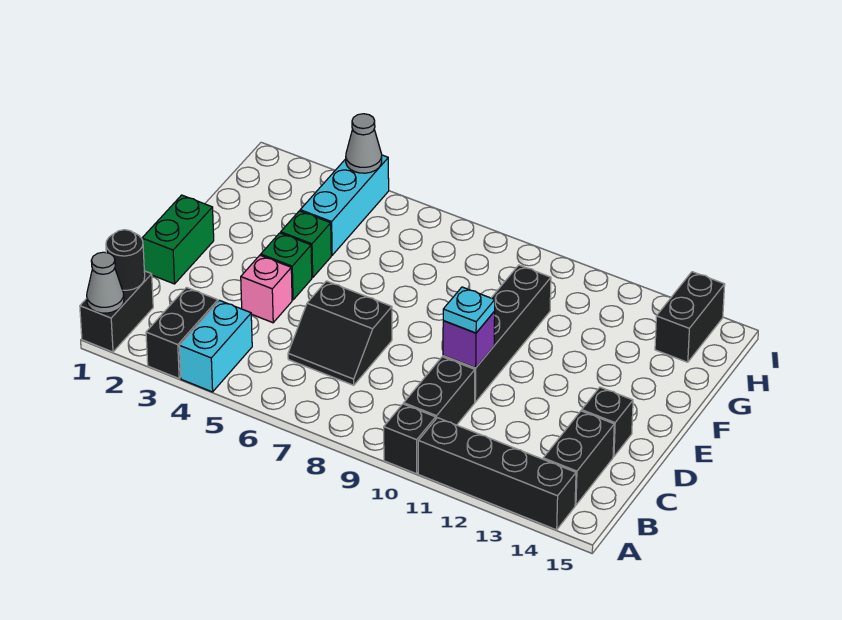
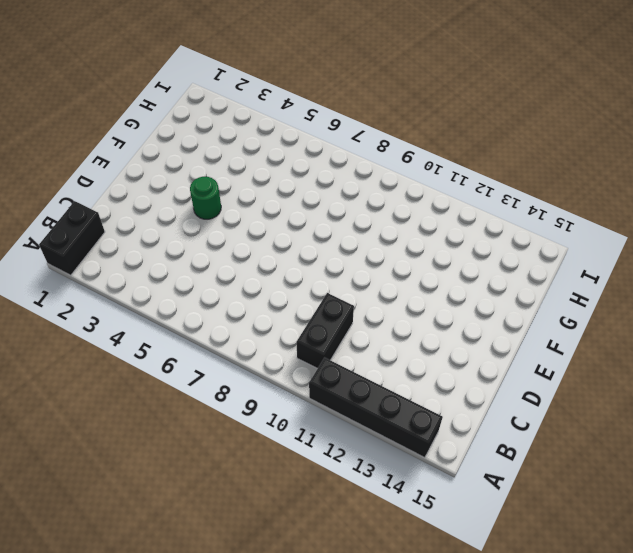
green round brick E4 level 1 -> green brick E4 level 1
none -> black brick A3:B3 level 1
none -> cyan brick A4:B4 level 1
none -> black brick A10 level 1

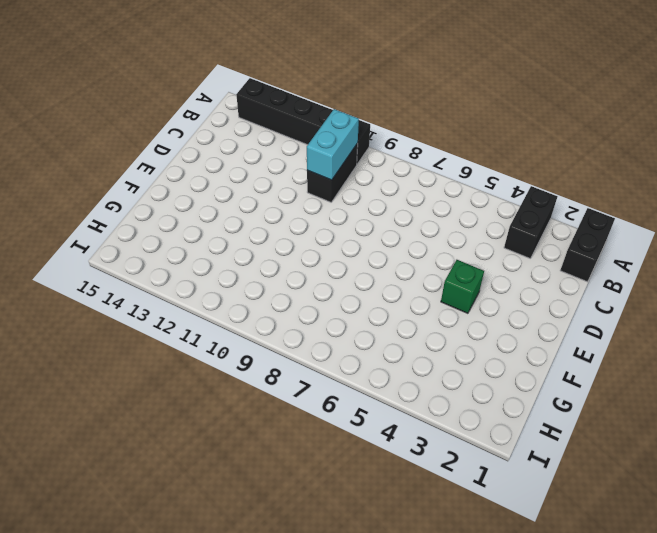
cyan brick B10:C10 level 2 -> cyan brick A4:B4 level 1
none -> black brick B14:C14 level 1
none -> black slope C6:D7 level 1 top D
none -> green brick D1:E1 level 1

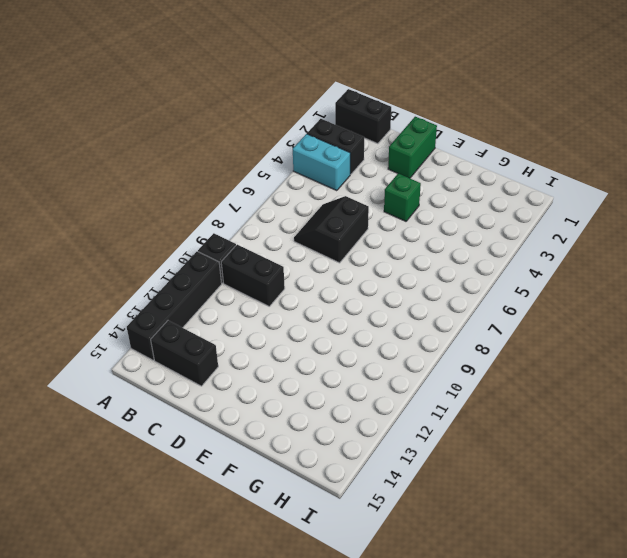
green brick D1:D2 level 1 -> green brick D1:E1 level 1
none -> pink brick D4 level 1
none -> black brick D10:G10 level 1
none -> black brick D14 level 1

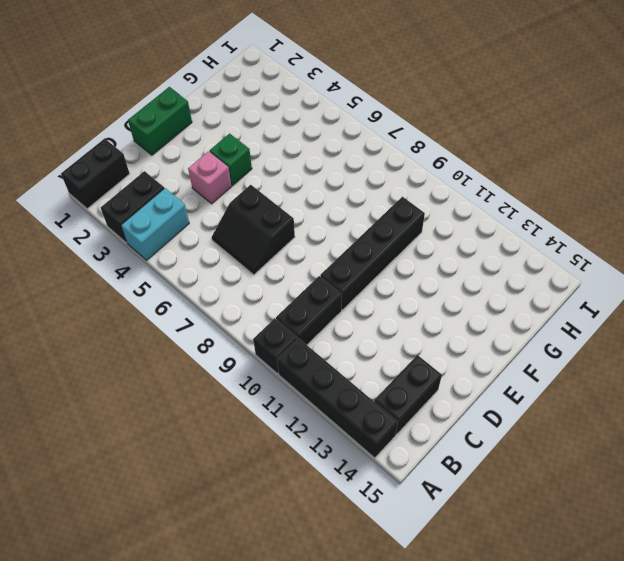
none -> black brick D14 level 1
none -> green brick F4 level 1
none -> cyan brick G4:I4 level 1

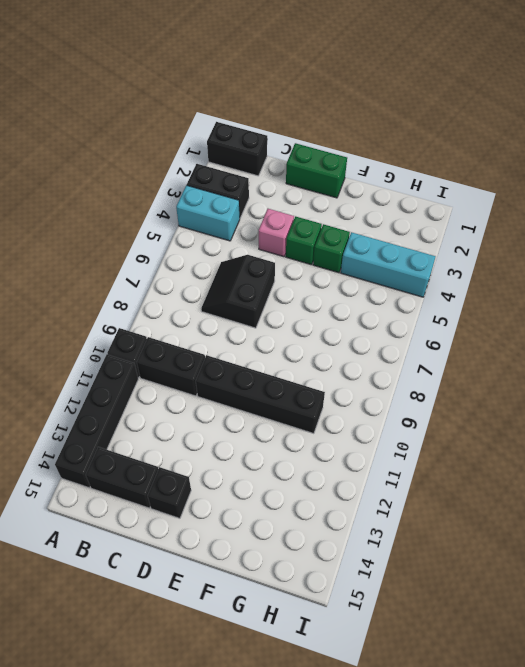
none -> black brick H14:I14 level 1
none -> grey cone A1 level 2
none -> black round brick B1 level 2

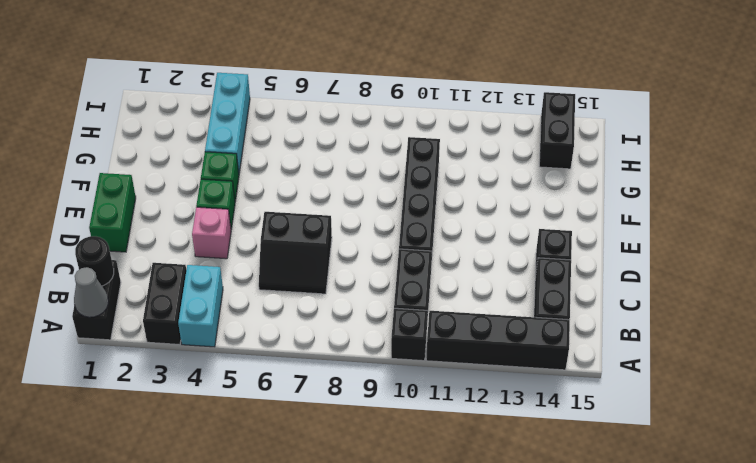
none -> purple brick D10 level 2
none -> grey cone I4 level 2
none -> cyan plate D10 level 3

